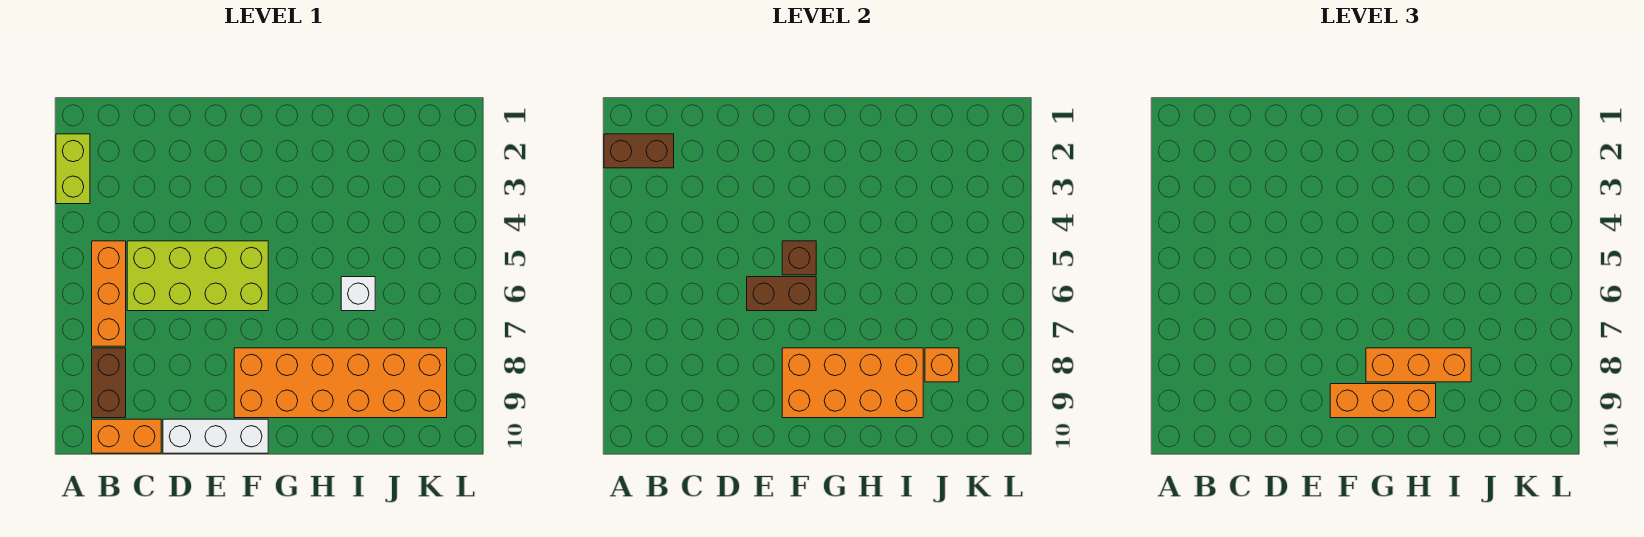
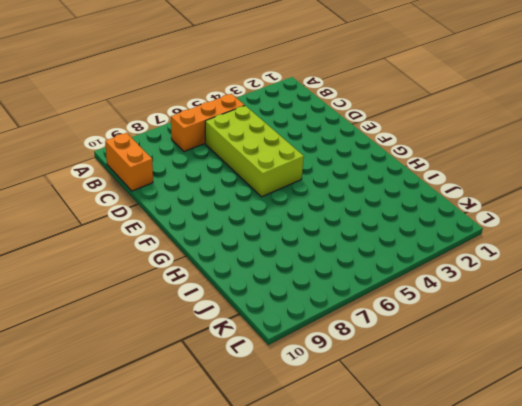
none -> lime brick A2:A3 level 1
none -> brown brick B8:B9 level 1
none -> white brick D10:F10 level 1

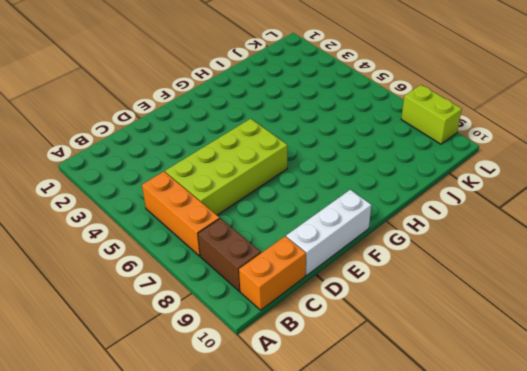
lime brick L8:L9 level 1 -> lime brick A2:A3 level 1
none -> orange brick F8:K9 level 1
none -> white brick I6 level 1
none -> brown brick A2:B2 level 2

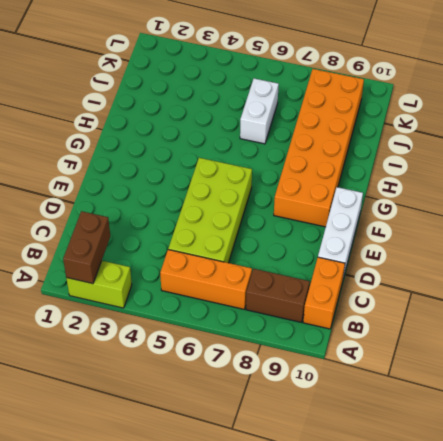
white brick I6:J6 level 1 -> white brick I6 level 1
none -> brown brick E6:F6 level 2
none -> brown brick F5 level 2
none -> orange brick F8:I9 level 2

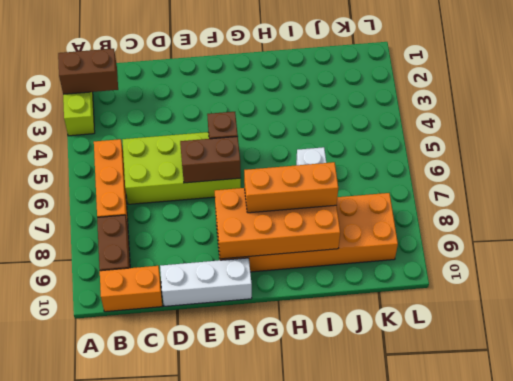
none -> orange brick J8 level 2
none -> orange brick F9:H9 level 3

